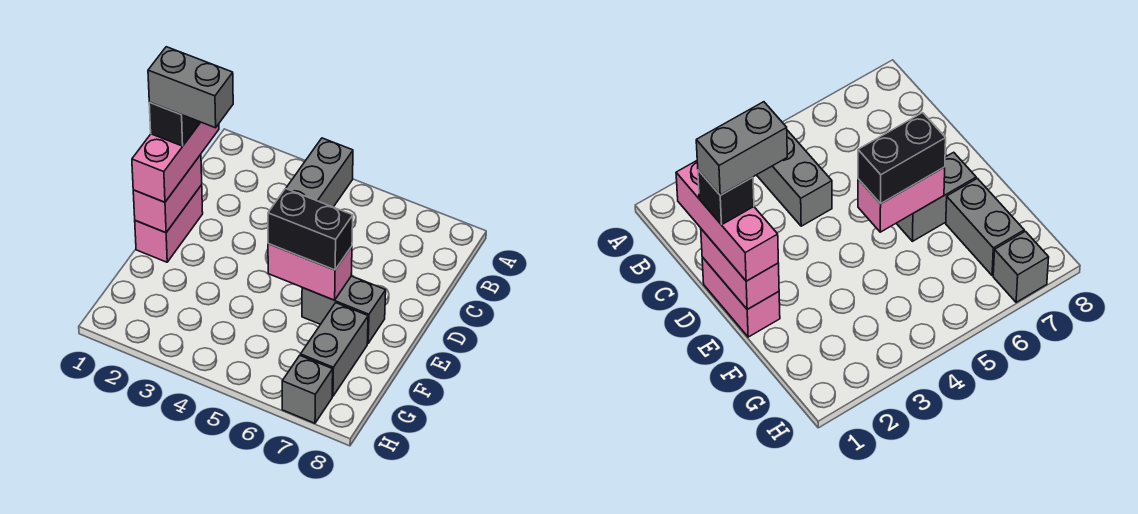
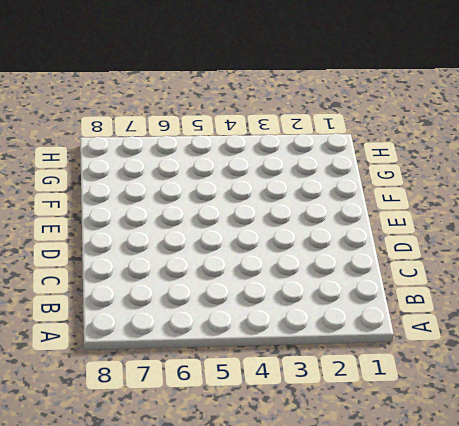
none -> grey brick A4:C4 level 1
none -> pink brick D1:E1 level 1

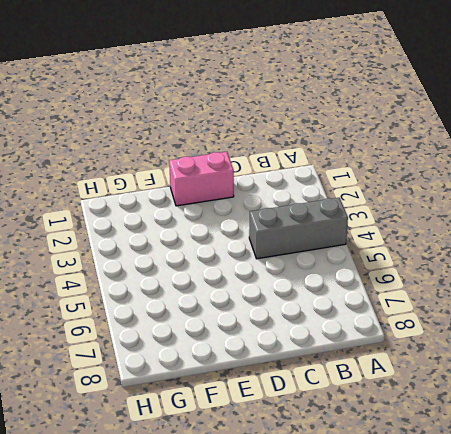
none -> grey brick E6:E7 level 1
none -> grey brick F7:G7 level 1

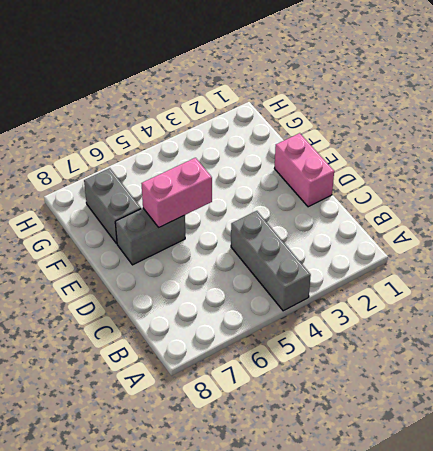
none -> grey brick H7 level 1
none -> pink brick D1:E1 level 2

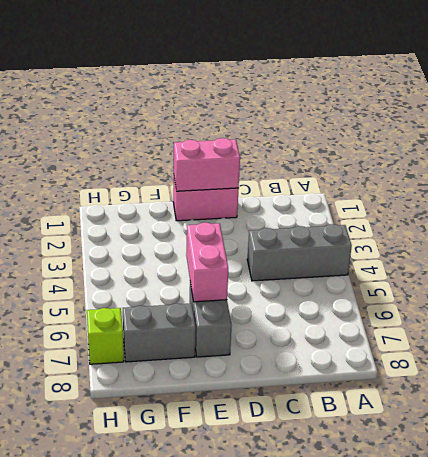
lime brick H7 level 1 -> grey brick H7 level 1
none -> pink brick C1:E1 level 3
none -> black brick E5:E6 level 3

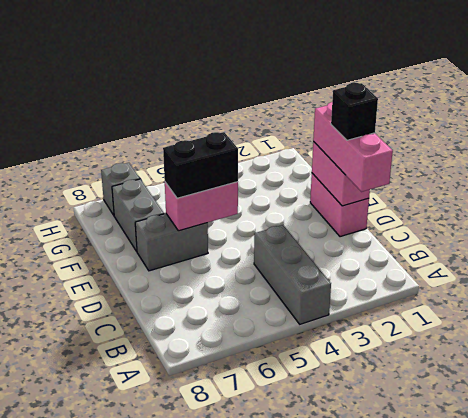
none -> grey brick D1:D2 level 5

